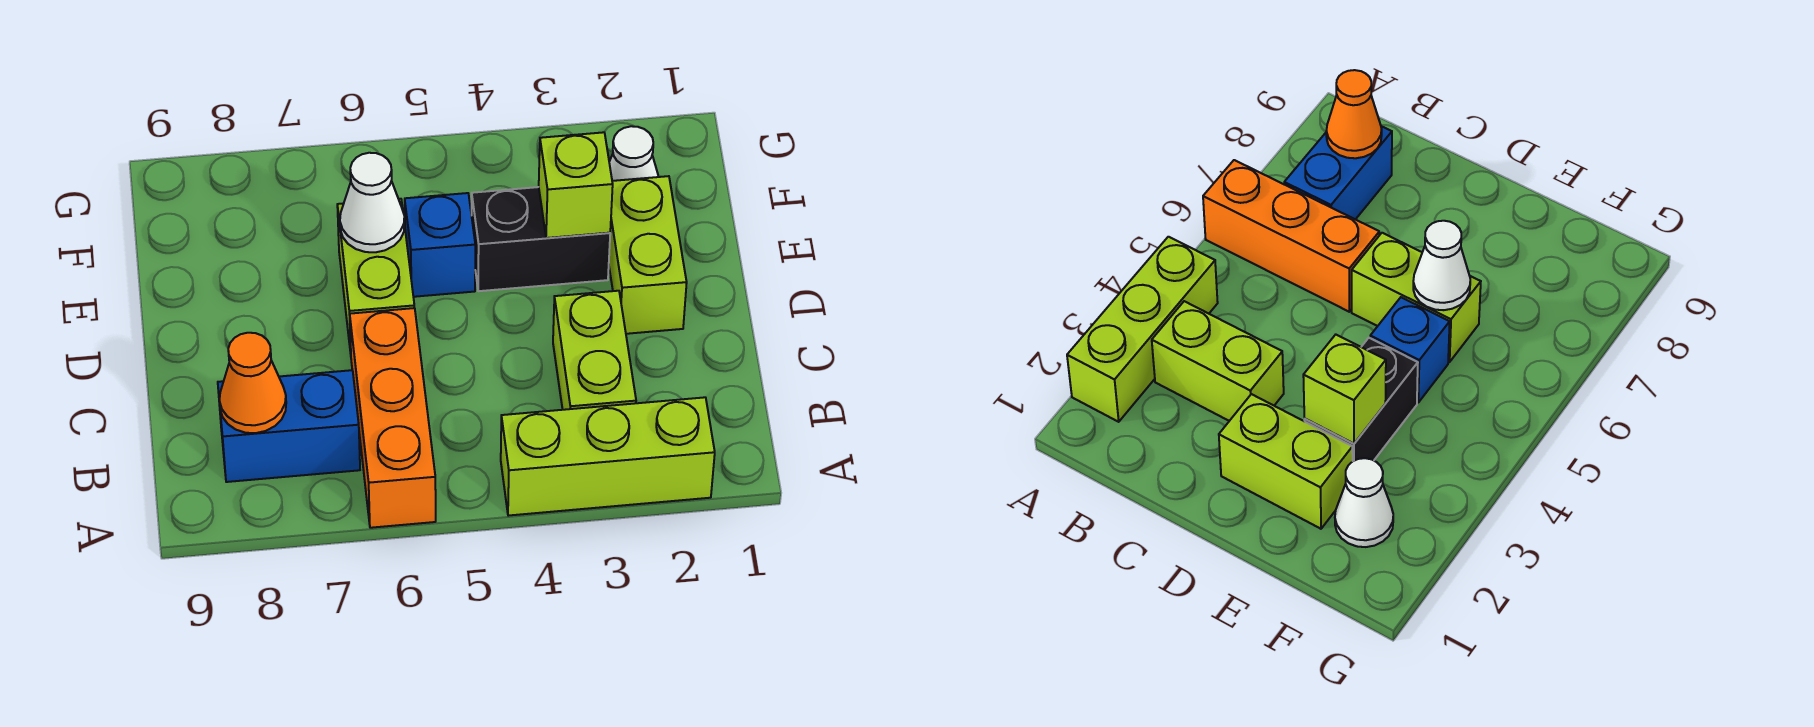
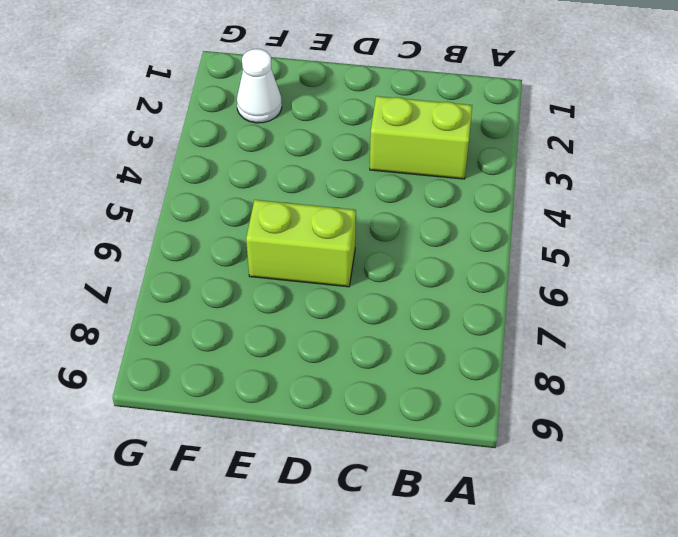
none -> lime brick A2:A4 level 1
none -> orange brick A6:C6 level 1
none -> blue brick B7:B8 level 1

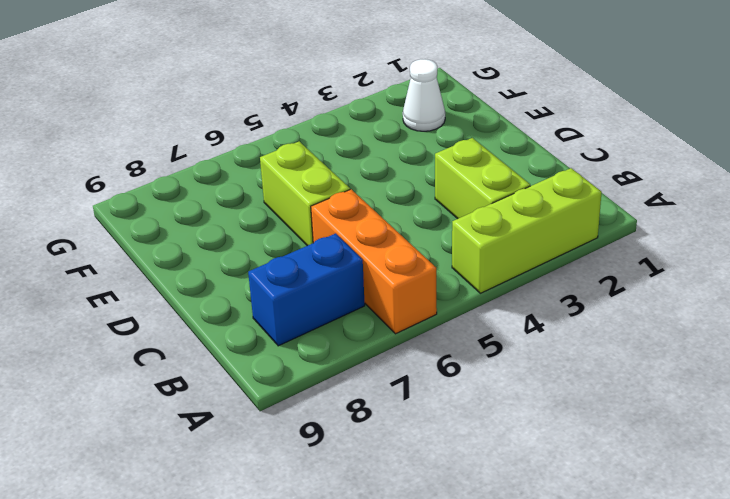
none -> lime brick D2:E2 level 1
none -> black brick E3:E4 level 1
none -> blue brick E5 level 1

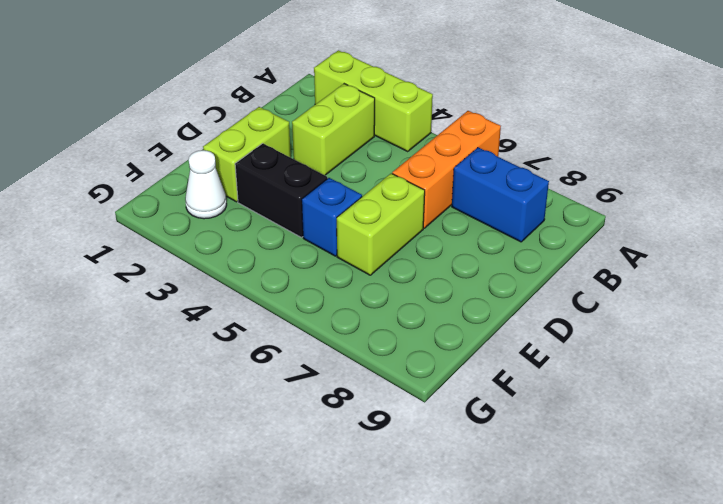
none -> orange cone B8 level 2
none -> lime brick E3 level 2
none -> white cone E6 level 2

